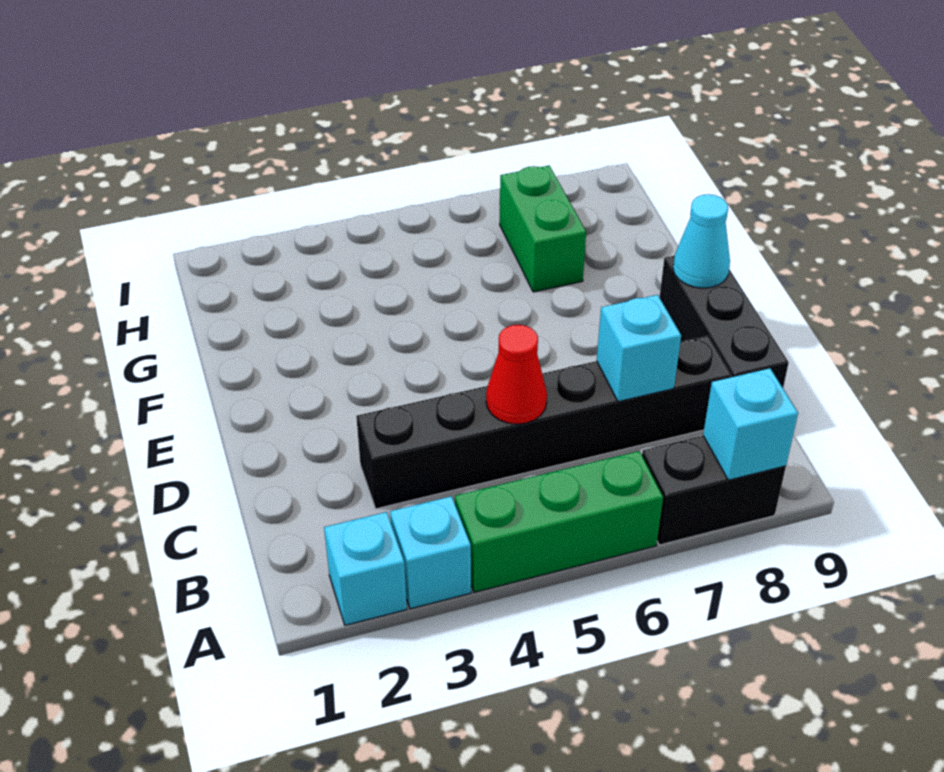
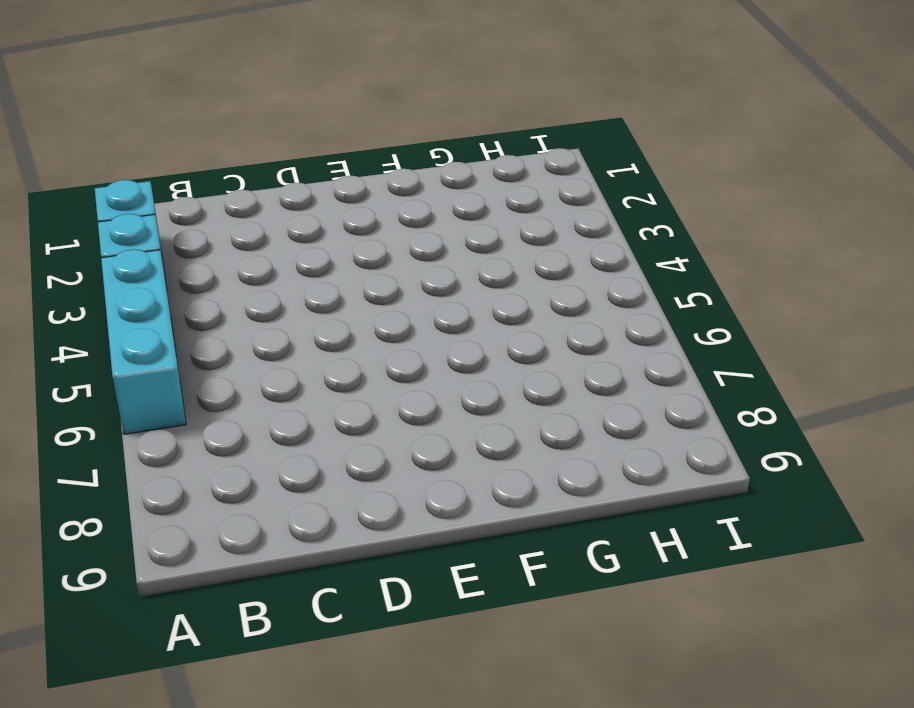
cyan brick A4:A6 level 1 -> green brick A4:A6 level 1
none -> black brick A7:A8 level 1
none -> black brick C3:C8 level 1

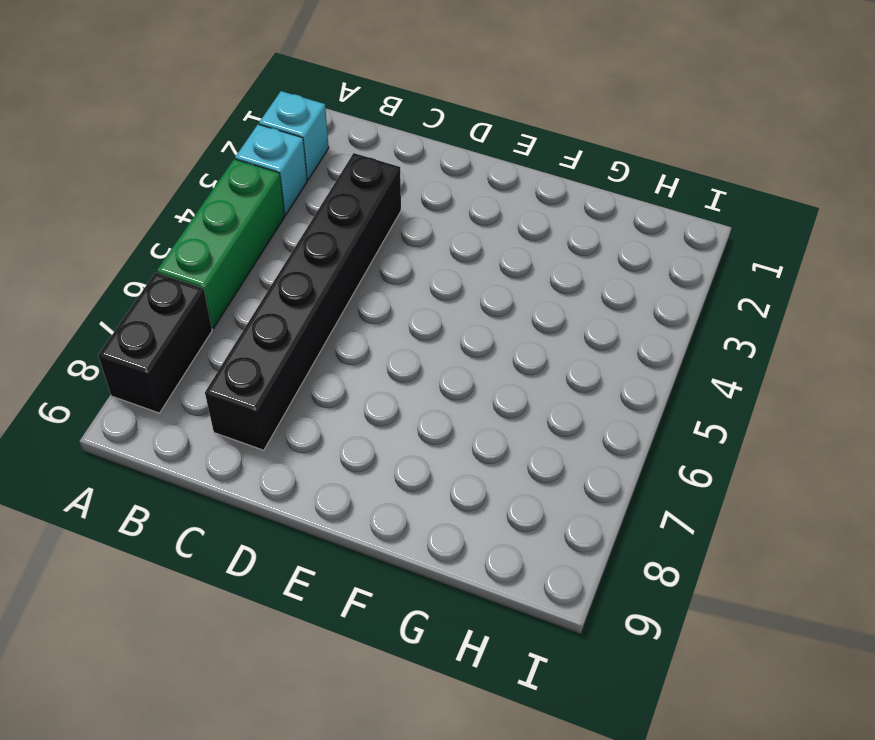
none -> black brick C9:E9 level 1
none -> green brick G7:H7 level 1

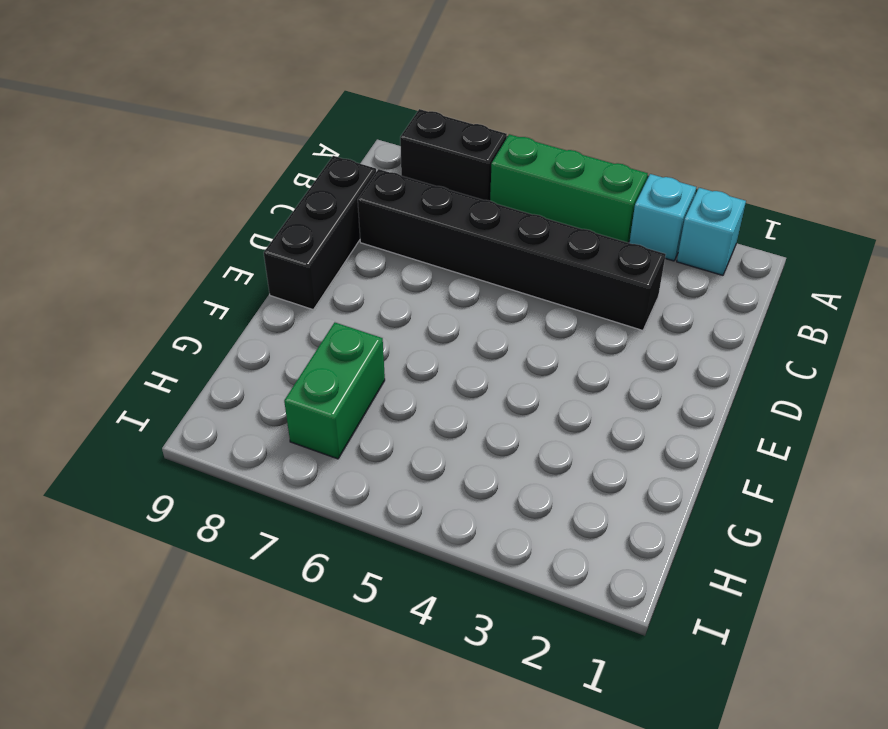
none -> cyan brick A8 level 2
none -> red cone C5 level 2

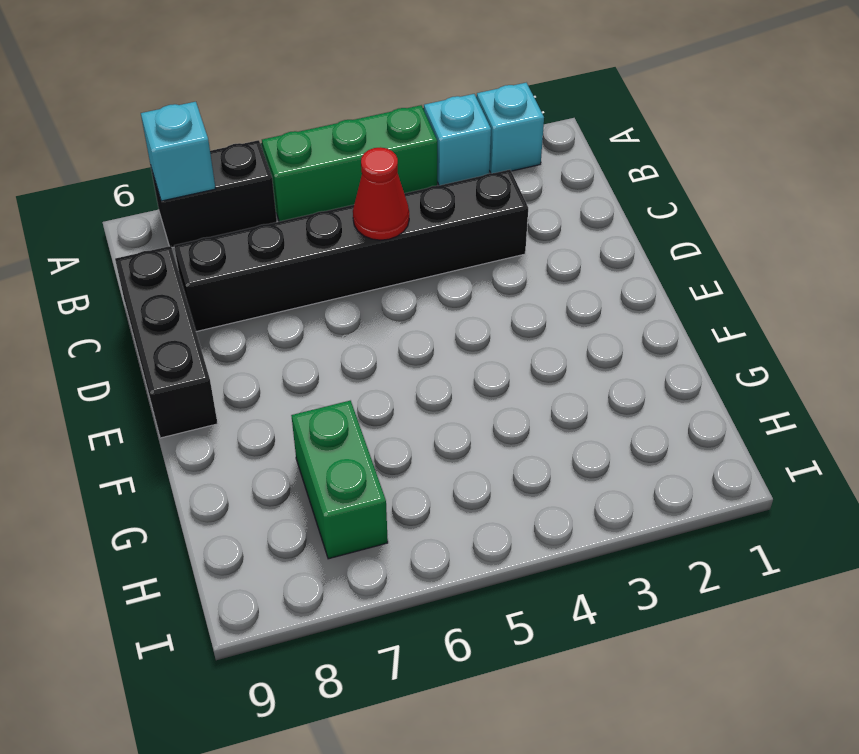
none -> cyan brick C7 level 2
none -> cyan cone E9 level 2

